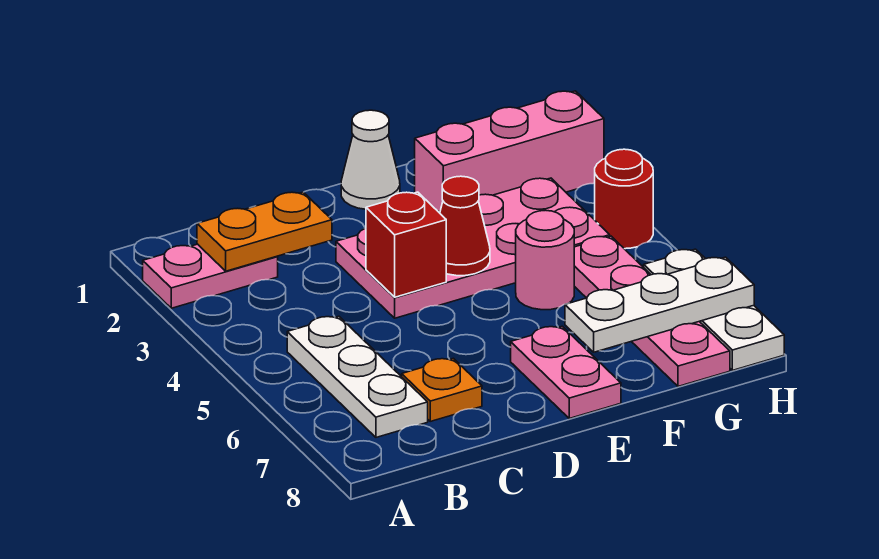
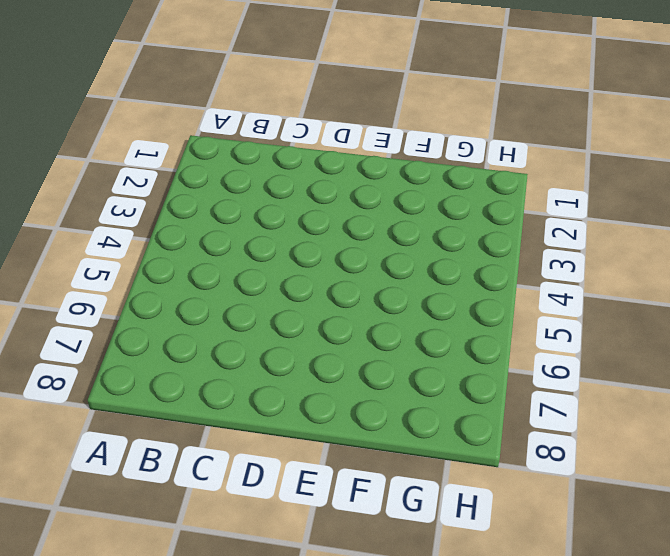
none -> pink plate A2:B2 level 1
none -> white plate B5:B7 level 1
none -> orange plate C7 level 1

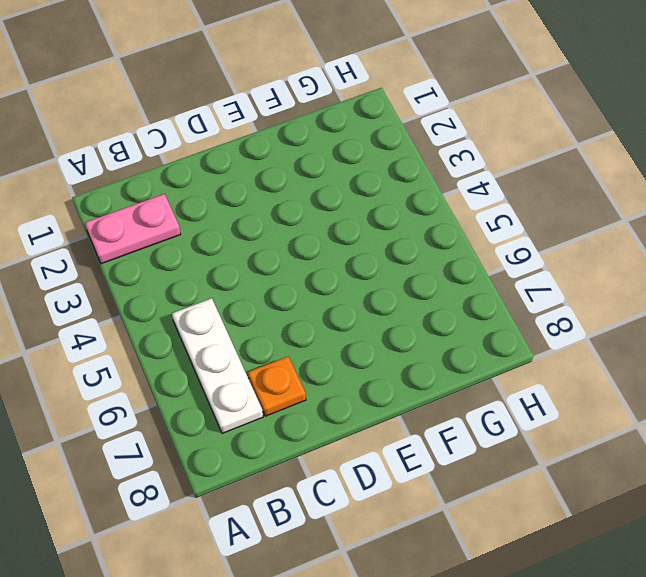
none -> pink plate D3:G4 level 1
none -> white cone E1 level 1
none -> pink plate E7:E8 level 1

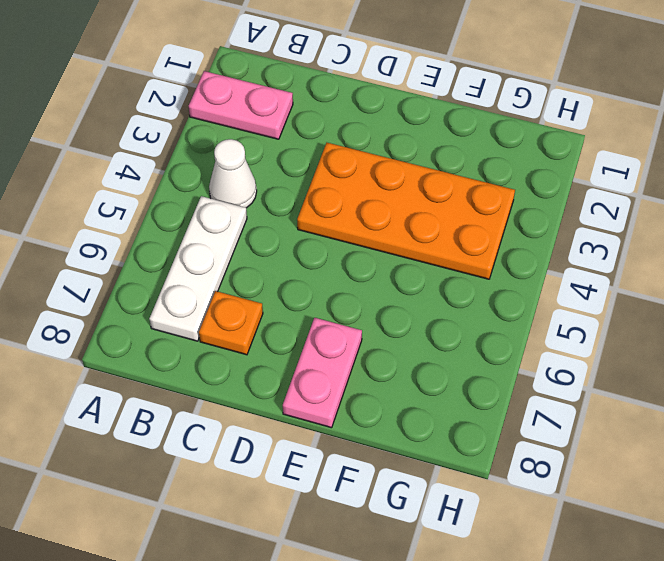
white cone B4 level 1 -> white cone E1 level 1
orange plate D3:G4 level 1 -> pink plate D3:G4 level 1
none -> pink brick F2:H2 level 1
none -> pink round brick F5 level 1
none -> pink plate G5:G8 level 1

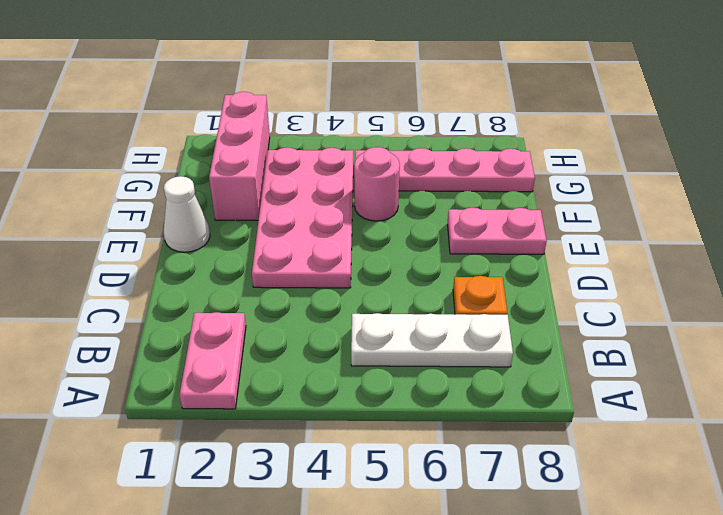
none -> red round brick H4 level 1
none -> white plate H6:H8 level 1
none -> orange plate B2:C2 level 2

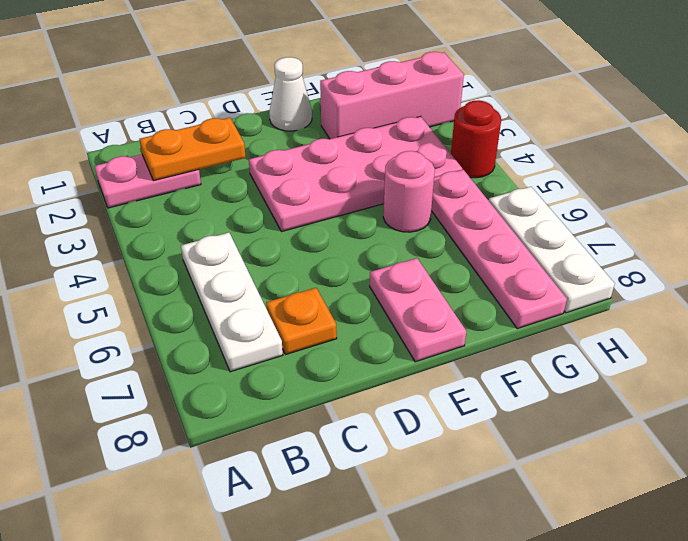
none -> red brick D4 level 2
none -> red cone E4 level 2
none -> white plate F7:H7 level 2

